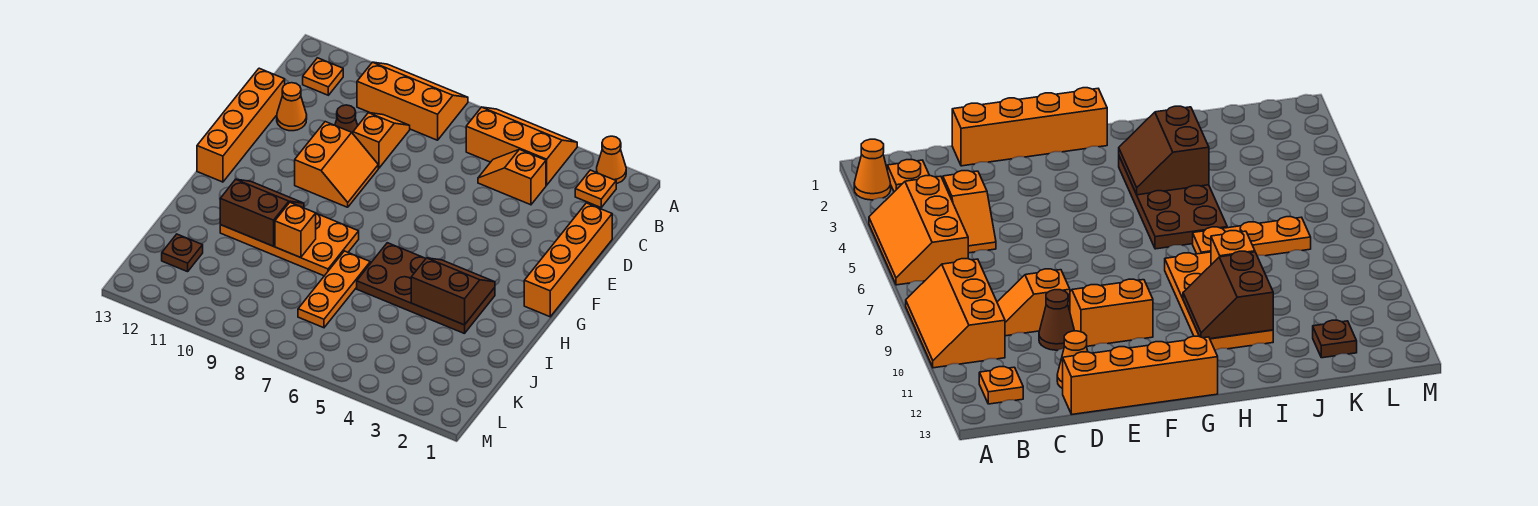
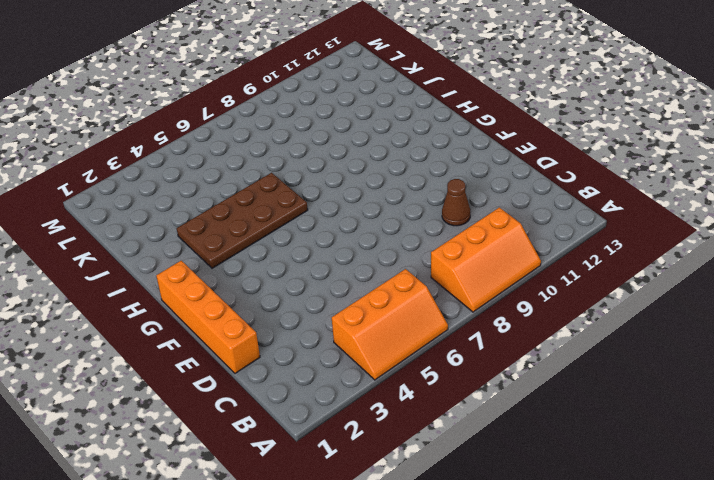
none -> orange cone A2 level 1
none -> orange plate B2 level 1
none -> orange plate B12 level 1

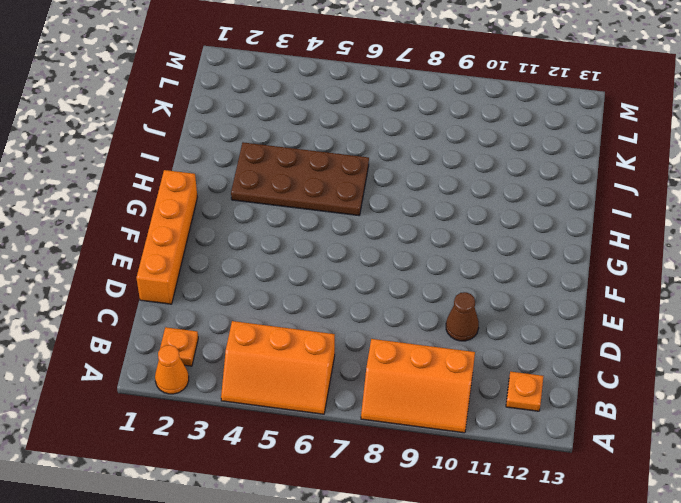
none -> orange slope C4:C5 level 1 top 4
none -> orange slope C9:D9 level 1 top D
none -> orange cone D12 level 1

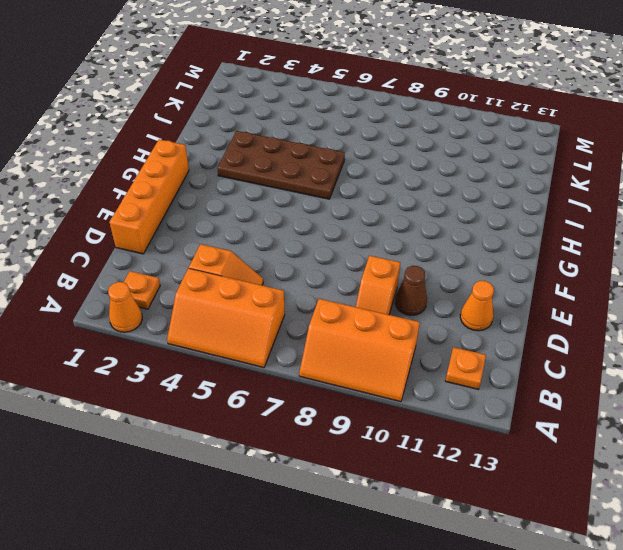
none -> orange brick D13:G13 level 1
none -> orange slope E9:F10 level 1 top 10
none -> orange plate H8:I11 level 1

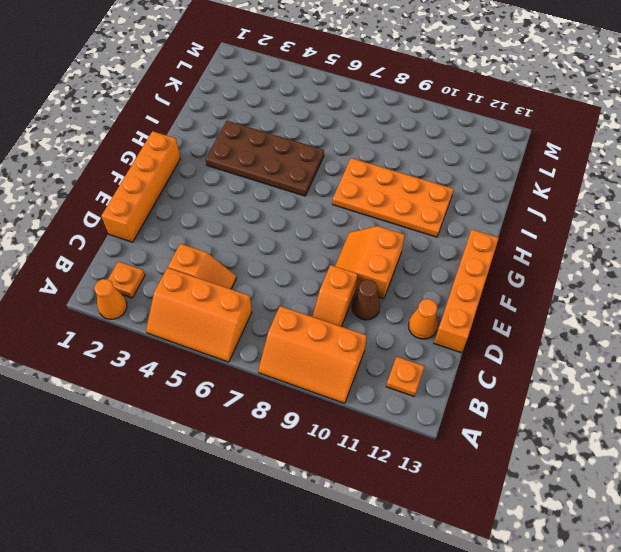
none -> orange plate I7:K7 level 1
none -> brown plate K12 level 1
none -> brown slope H3:I4 level 2 top I

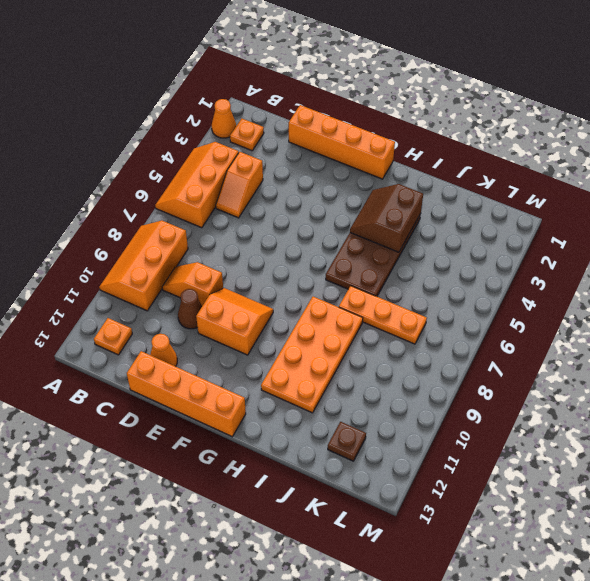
none -> brown slope H10:I11 level 2 top I
none -> orange brick I9 level 2

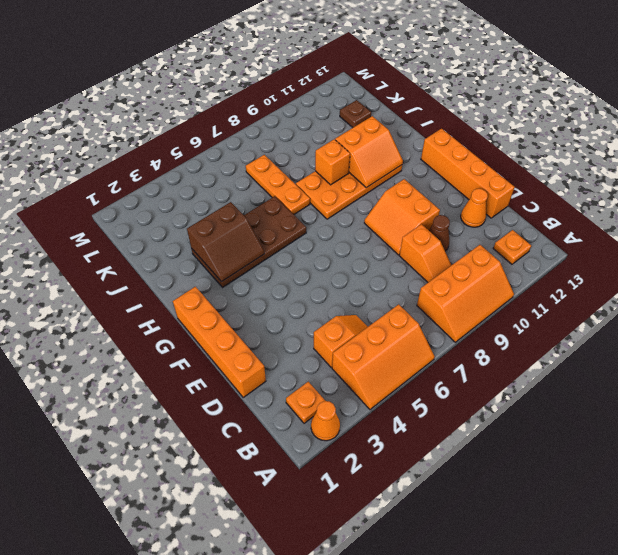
orange slope H10:I11 level 2 top I -> brown slope H10:I11 level 2 top I

